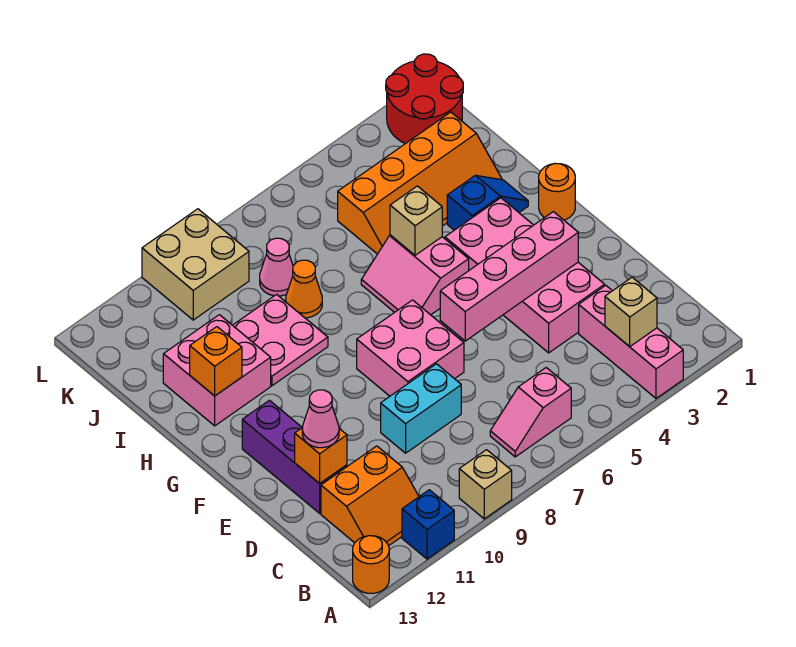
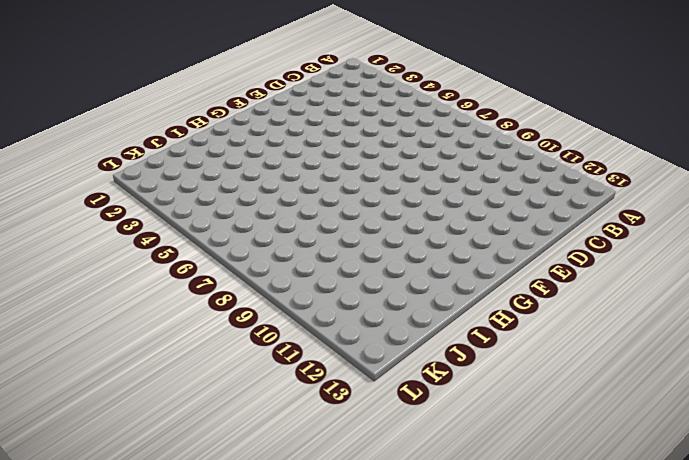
none -> pink brick A3:C3 level 1
none -> tan brick A9 level 1
none -> blue brick A11 level 1

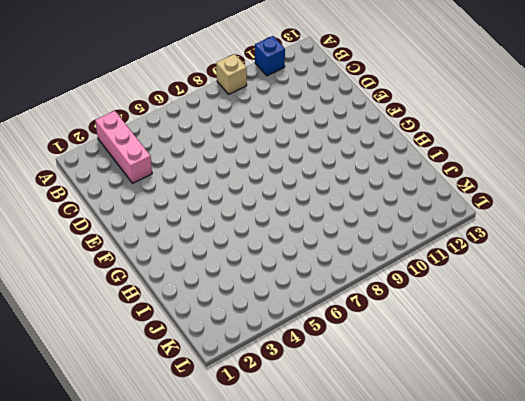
none -> orange round brick A13 level 1
none -> pink slope B6:B7 level 1 top 6
none -> orange slope B11:C12 level 1 top C

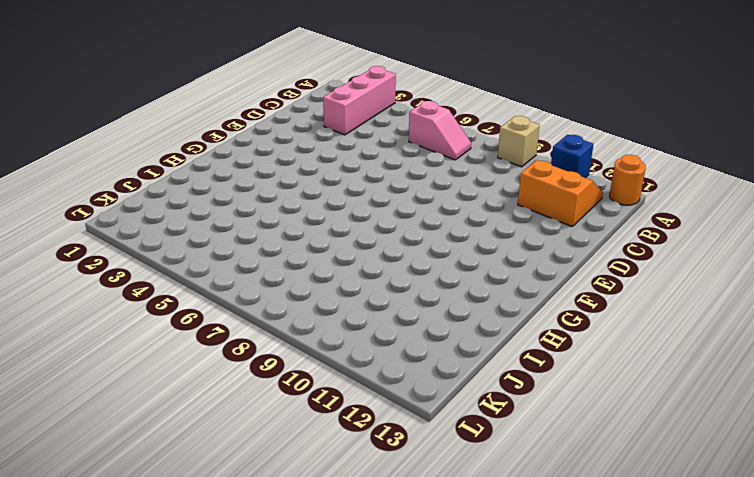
none -> pink brick D3:G4 level 1
none -> cyan brick D8:D9 level 1
none -> purple brick D12:F12 level 1

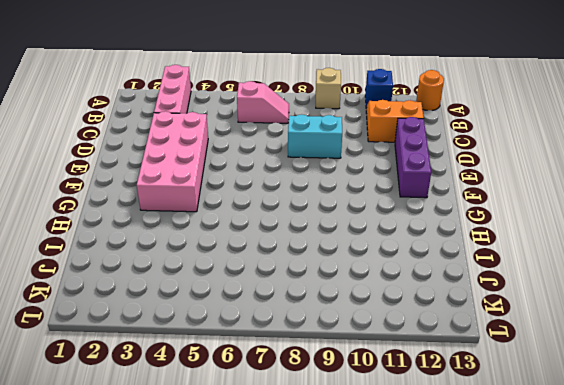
none -> pink brick E7:F8 level 1
none -> orange round brick G1 level 1
none -> pink slope G5:H6 level 1 top 5

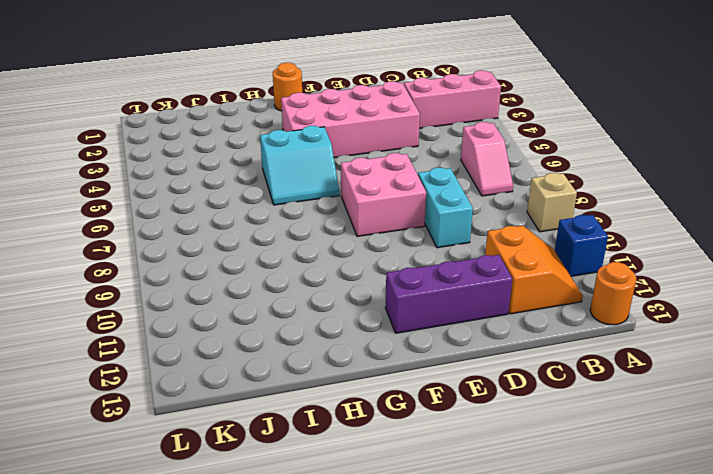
cyan slope G5:H6 level 1 top 5 -> pink slope G5:H6 level 1 top 5
none -> blue slope H2:H3 level 1 top 3
none -> pink plate H9:I10 level 1
none -> pink brick H11:I12 level 1

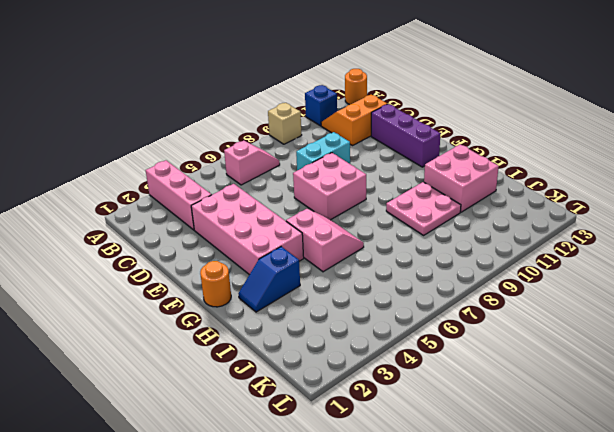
none -> orange slope I2:J5 level 1 top J
none -> orange cone I8 level 1
none -> pink cone J8 level 1

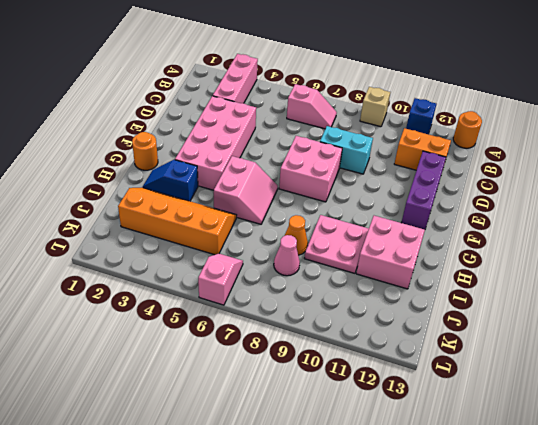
pink slope K6:L6 level 1 top L -> none
none -> red round brick K1:L2 level 1
none -> tan brick K9:L10 level 1
none -> tan brick B3 level 2

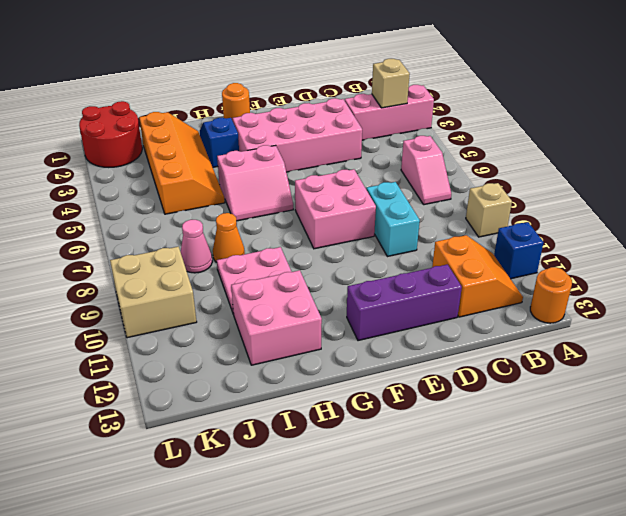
none -> orange brick D12 level 2
none -> pink brick E3:E6 level 2
none -> tan brick H5 level 2

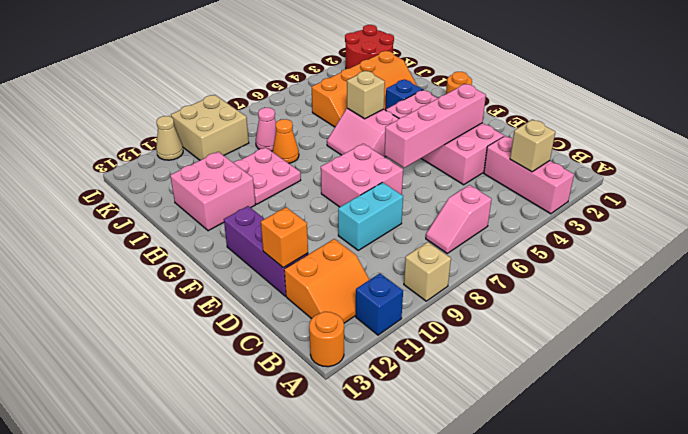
tan cone L11 level 1 -> none
none -> orange brick H12 level 2
none -> pink cone D12 level 3

